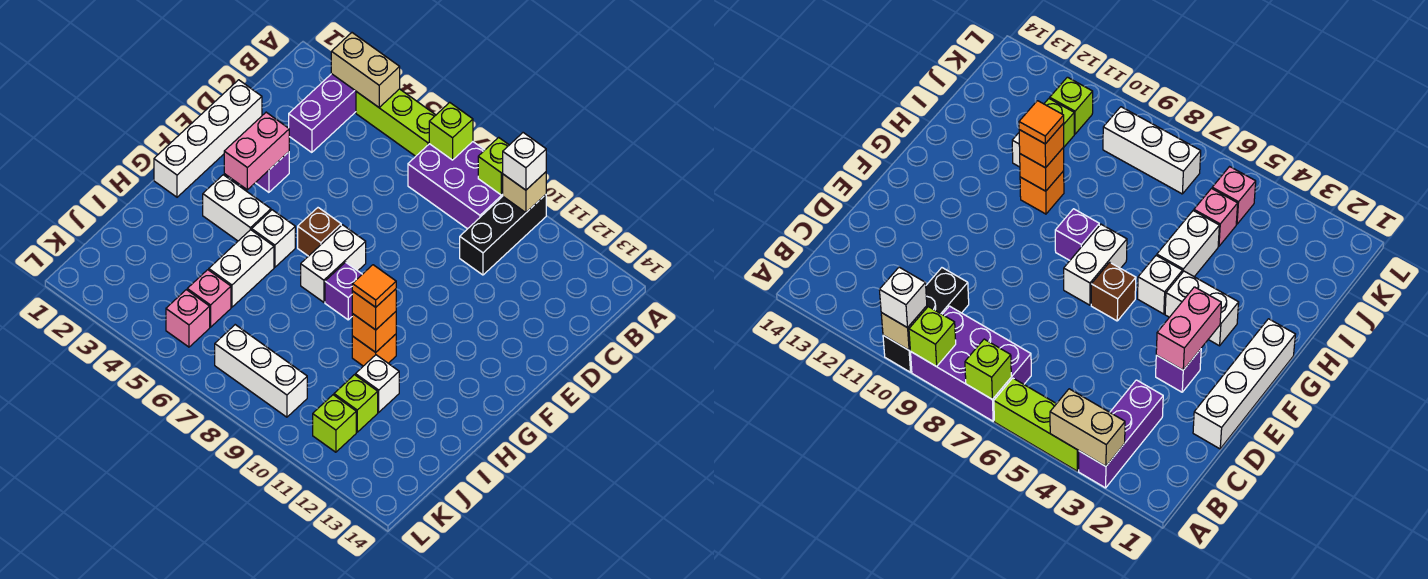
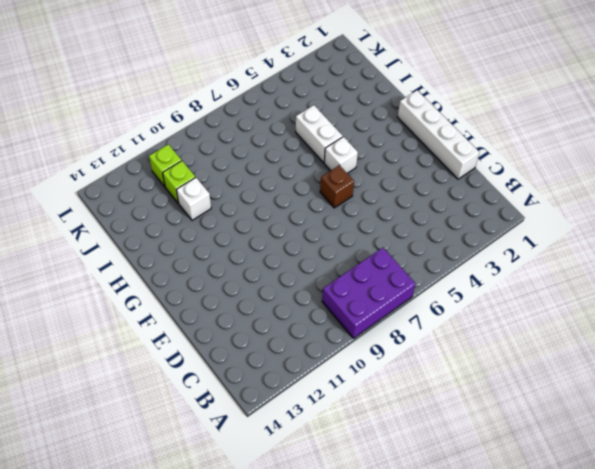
none -> purple brick A3:C3 level 1
none -> lime brick A4:A6 level 1
none -> black brick A10:C10 level 1

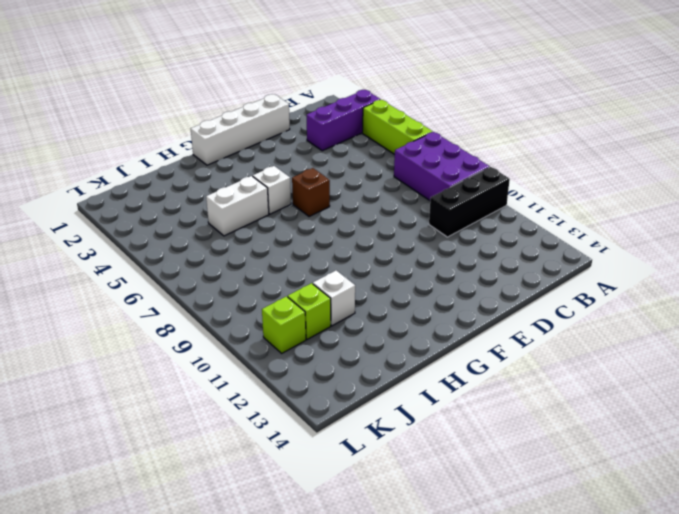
none -> purple brick E3 level 1
none -> white brick F7:G7 level 1
none -> white brick G3:G4 level 1

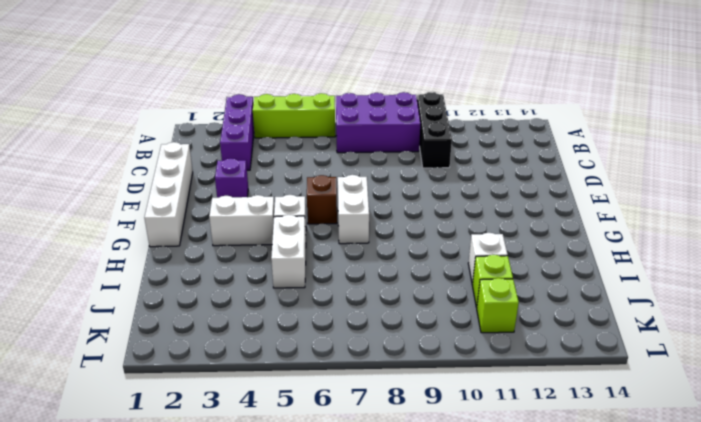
none -> purple brick G8 level 1
none -> orange brick H10 level 1
none -> pink brick J5 level 1

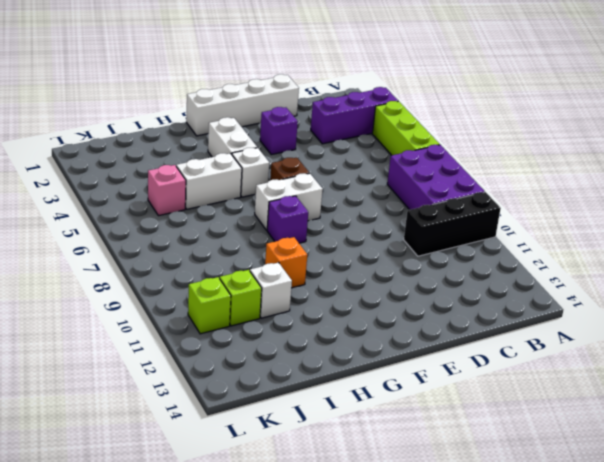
none -> pink brick K5 level 1
none -> white brick K7:K9 level 1
none -> tan brick A3:A4 level 2

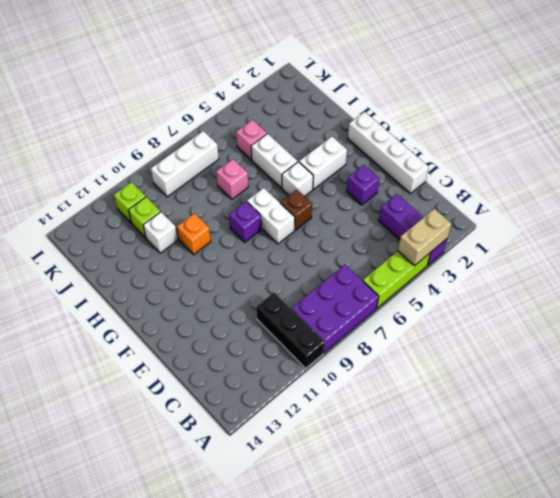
pink brick I7 level 1 -> pink brick K5 level 1
none -> lime brick A7 level 2
none -> lime brick A9 level 2
none -> tan brick A10 level 2

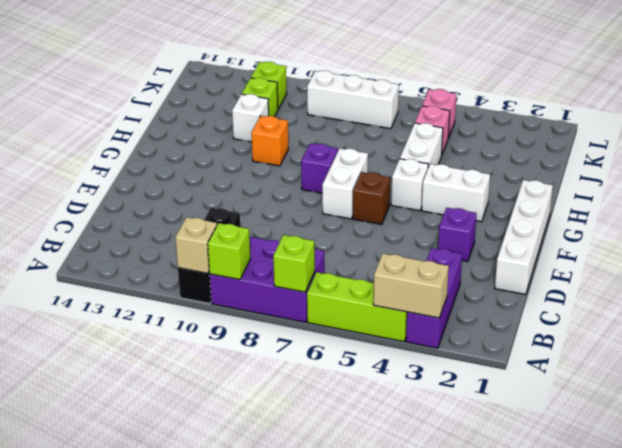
none -> pink brick E3:F3 level 2
none -> orange brick H10 level 2
none -> white brick A10 level 3

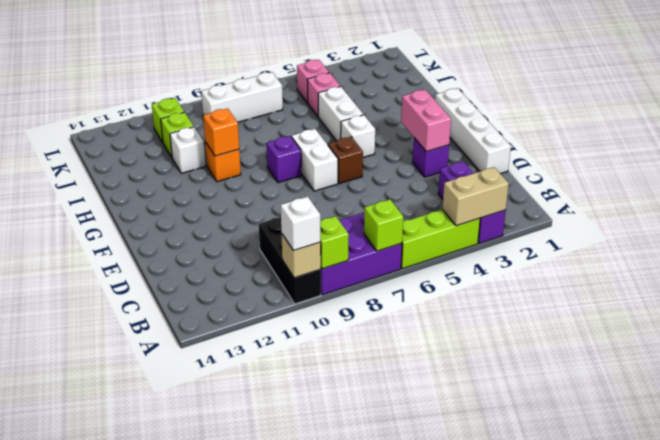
none -> white brick G3:G4 level 1
none -> orange brick H10 level 3
none -> orange tile H10 level 4

